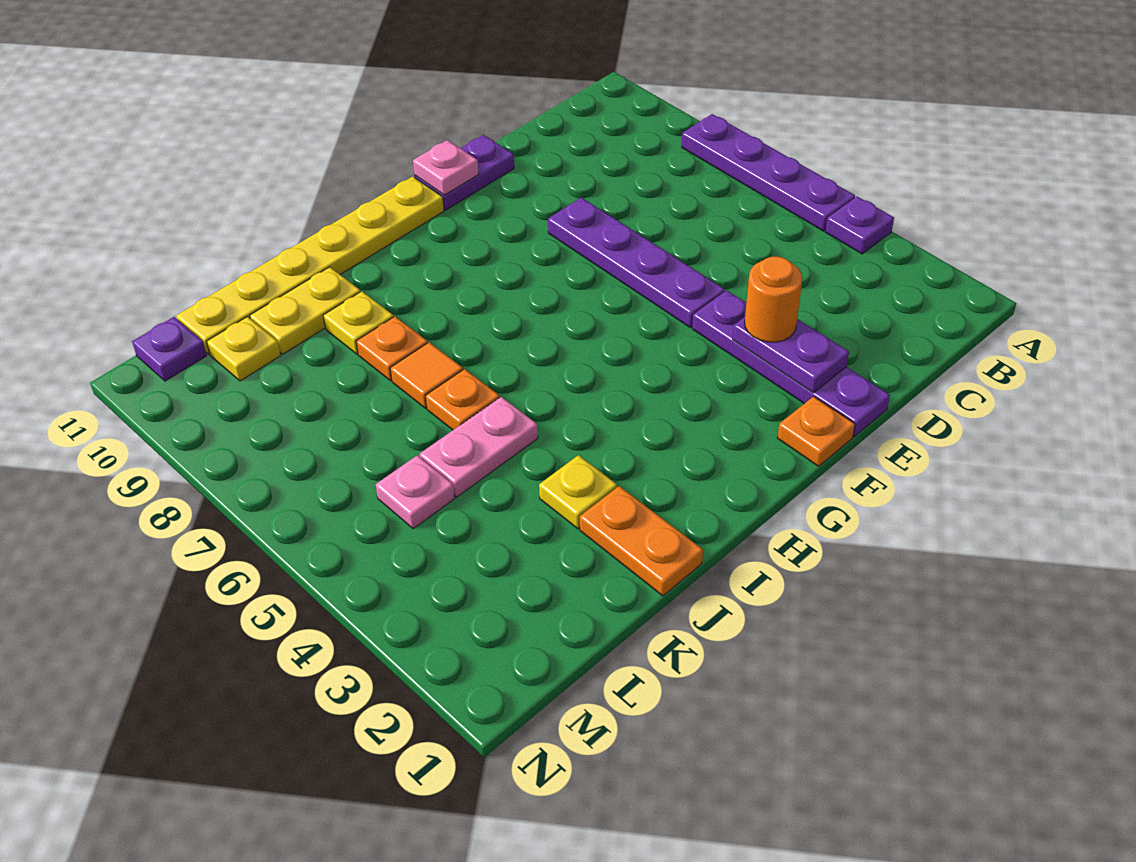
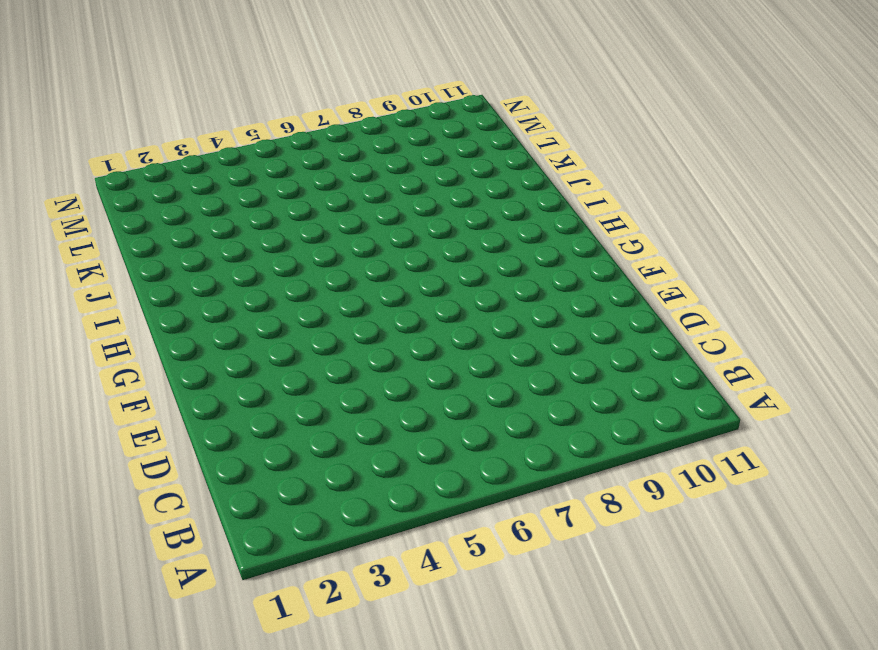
none -> purple plate A4 level 1
none -> purple plate A5:A8 level 1
none -> purple plate E1:E4 level 1

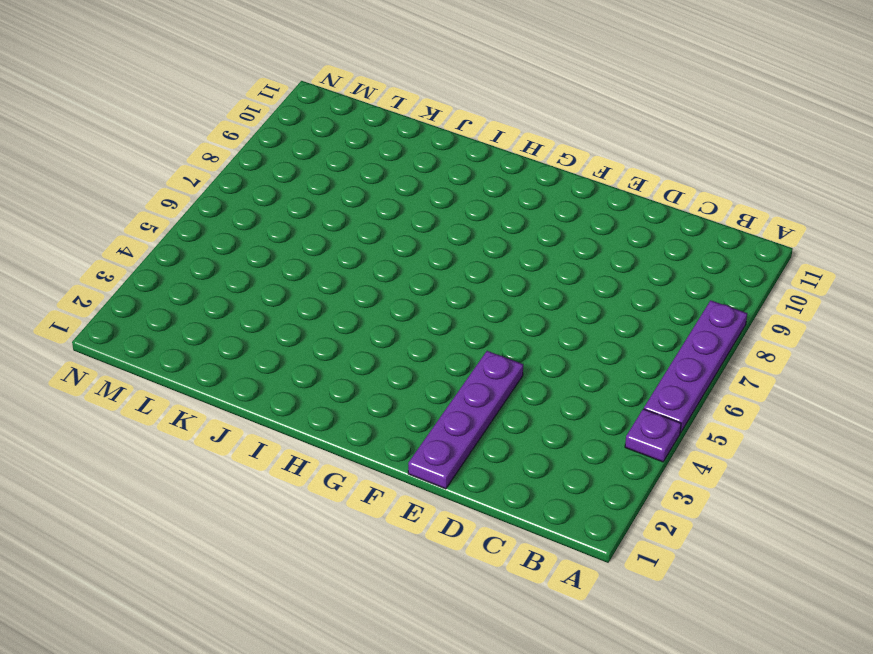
none -> purple plate E5:E8 level 1
none -> purple plate E11:F11 level 1
none -> orange plate F1 level 1

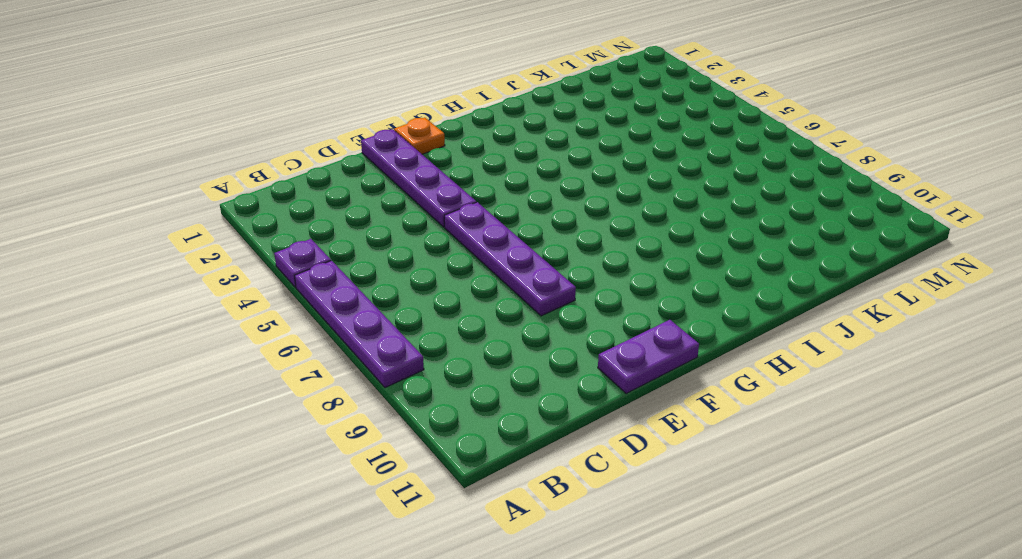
none -> yellow plate G11:L11 level 1
none -> orange plate J1:J2 level 1
none -> yellow plate J3 level 1

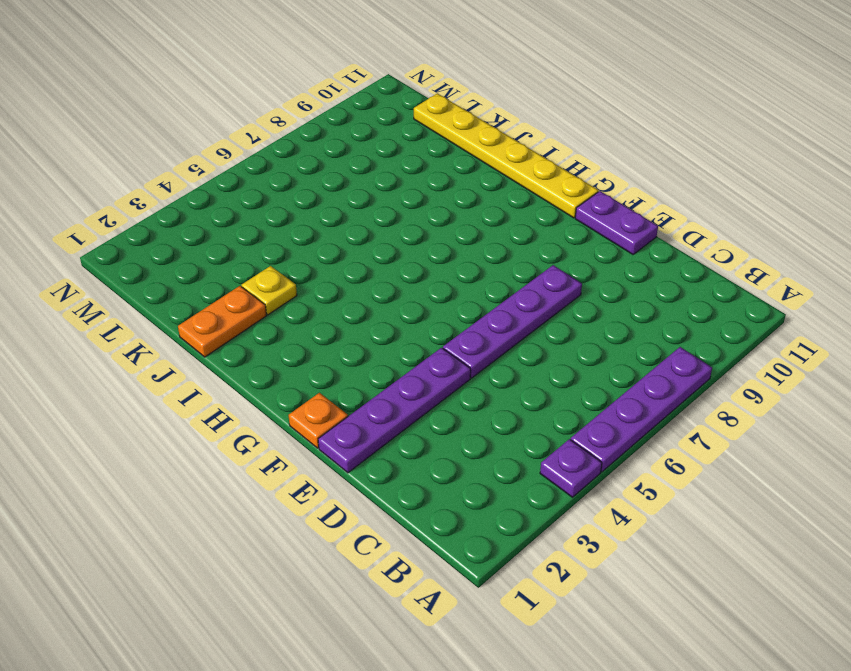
none -> pink plate J5:K5 level 1
none -> orange plate J6 level 1
none -> orange tile J7 level 1

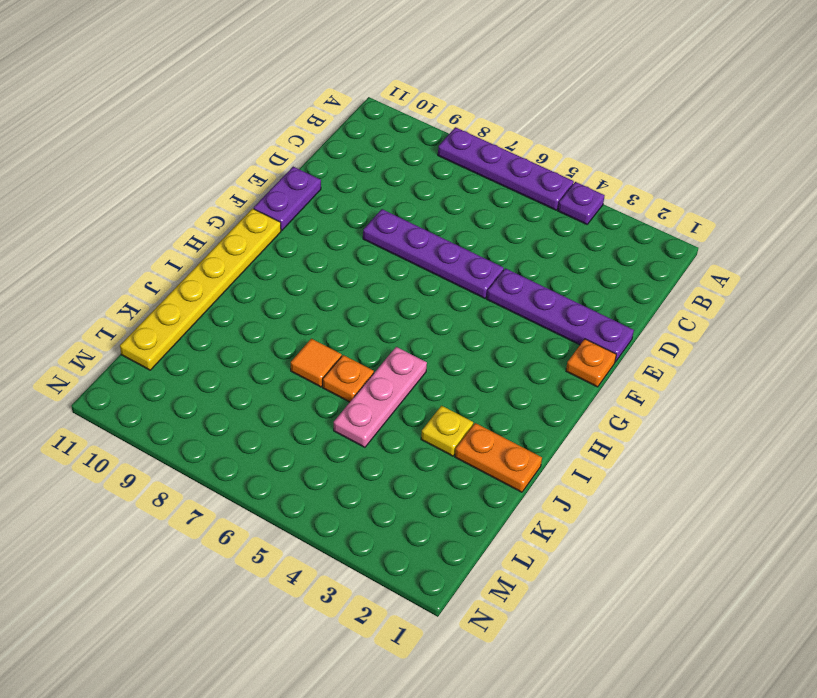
pink plate I5:K5 level 1 -> pink plate J5:K5 level 1
none -> orange plate J8 level 1
none -> yellow plate J9 level 1
none -> yellow plate J10:K10 level 1

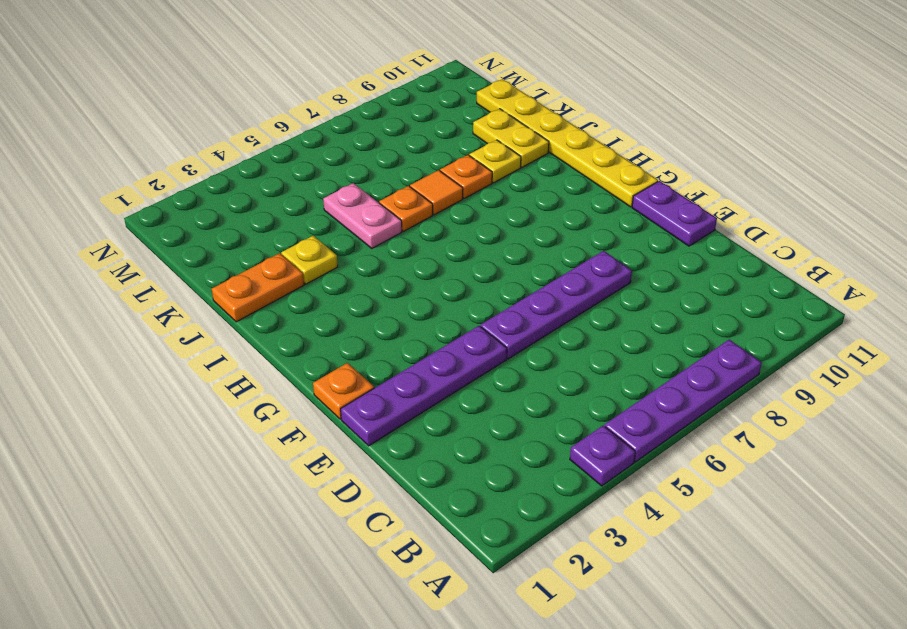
none -> pink plate L5 level 1
none -> yellow plate L10 level 1
none -> purple plate M11 level 1

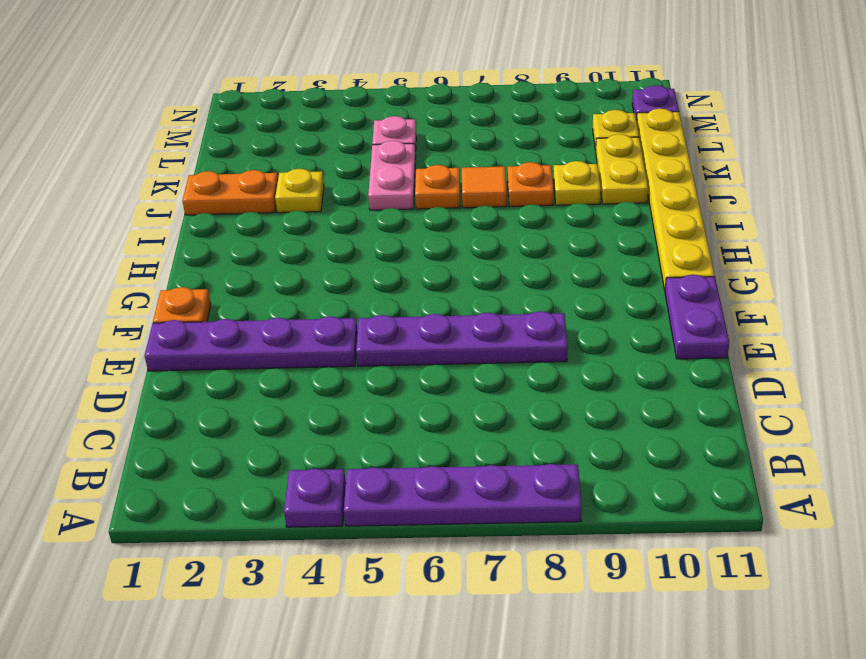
none -> purple plate E2:E3 level 2
none -> pink plate F11 level 2
none -> orange round brick E3 level 3

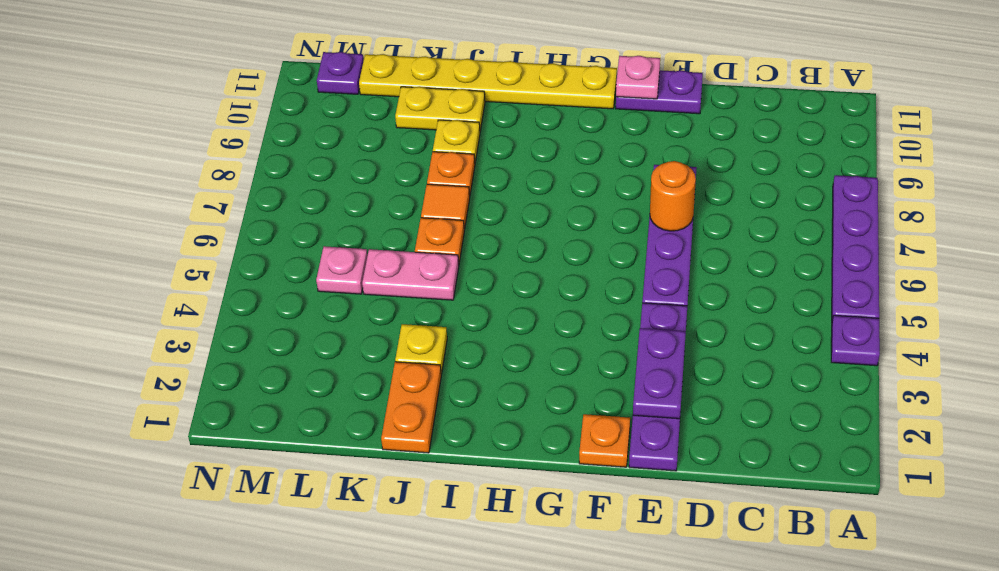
orange round brick E7 level 2 -> orange round brick E3 level 3
none -> yellow plate L10 level 1

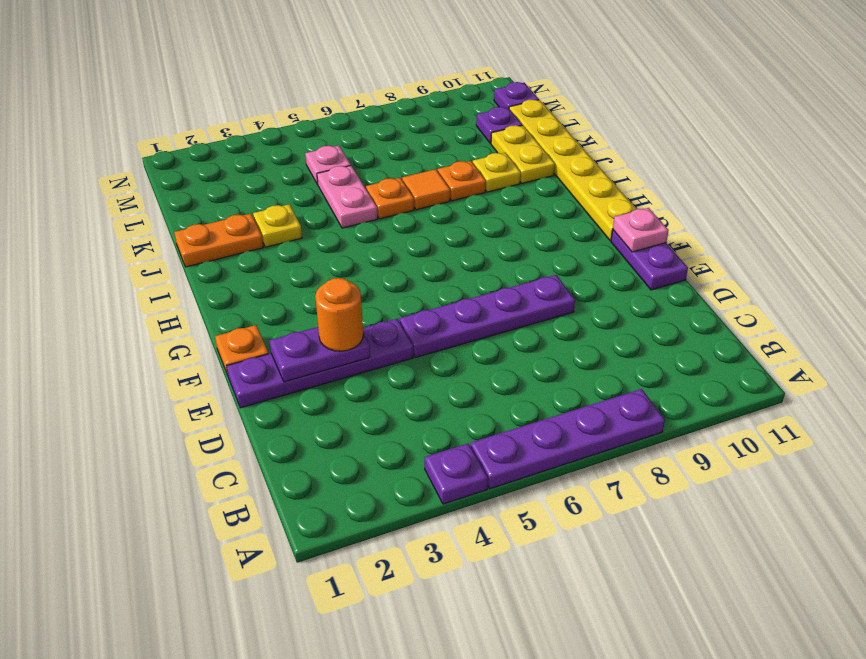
purple plate L10 level 1 -> yellow plate L10 level 1

